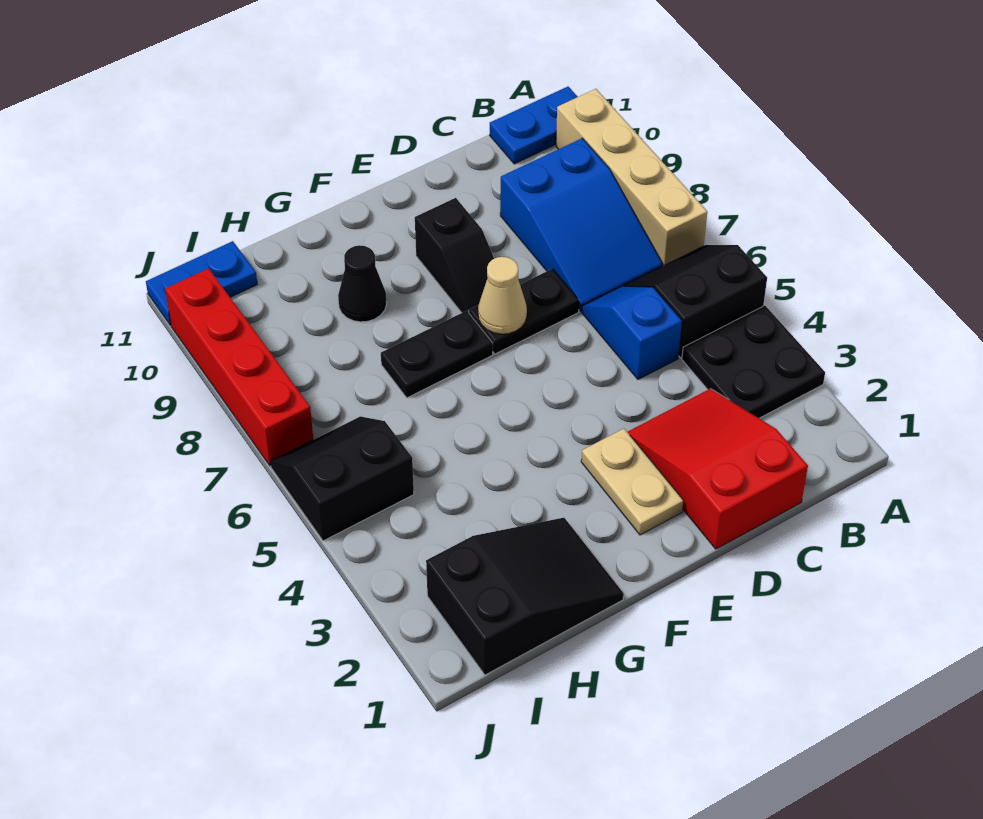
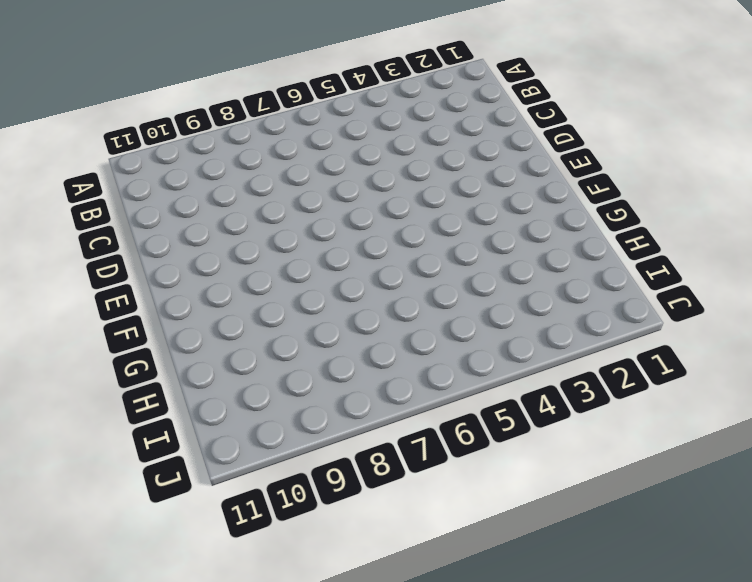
none -> black plate A3:B4 level 1
none -> black slope A5:B6 level 1 top 5
none -> tan brick A7:A10 level 1

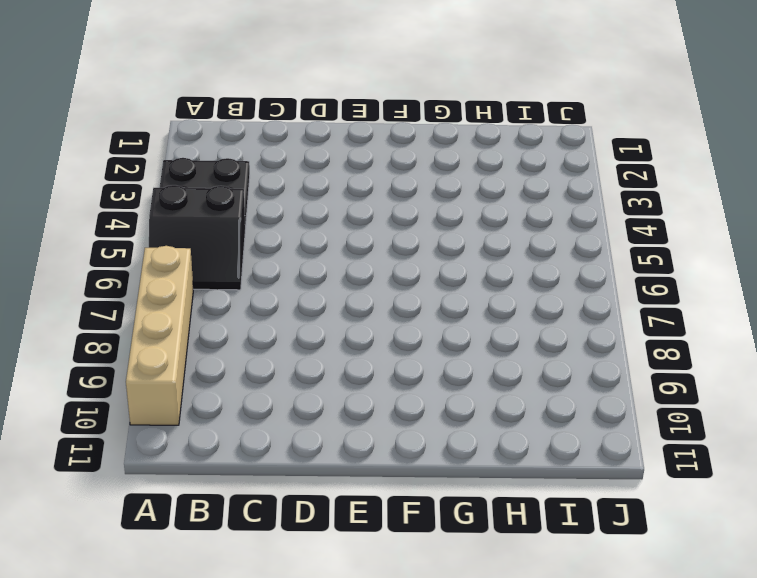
none -> blue plate A11:B11 level 1
none -> blue slope B7:C9 level 1 top 9
none -> red slope C1:D3 level 1 top 1

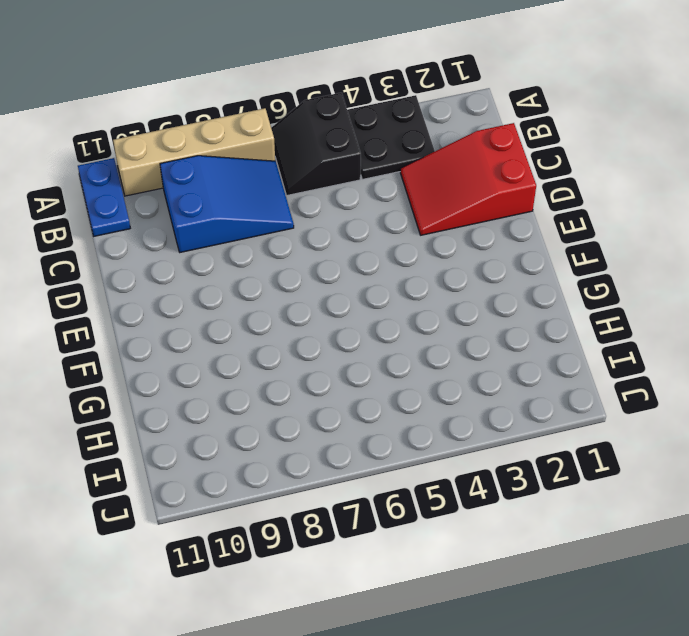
none -> blue slope C5:C6 level 1 top 5
none -> black plate D7:E7 level 1
none -> tan plate E2:E3 level 1

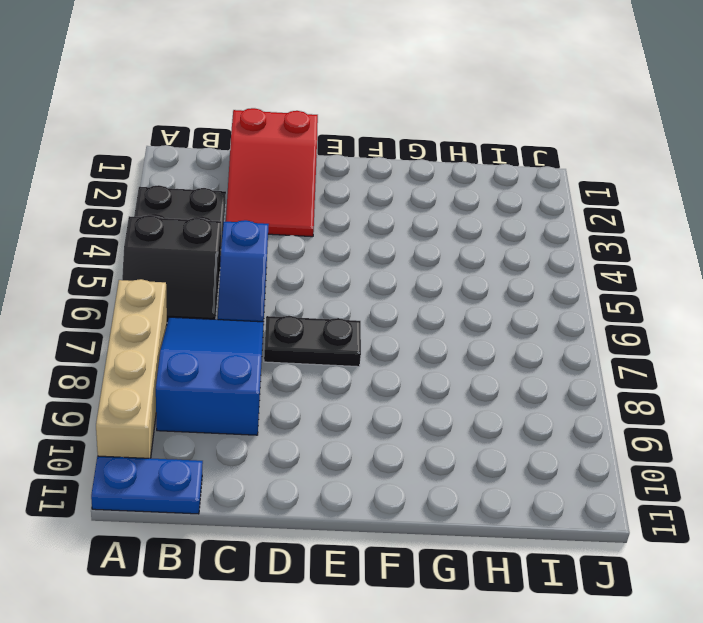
none -> tan plate E2:E3 level 1
none -> black slope E8:E9 level 1 top 9
none -> black plate F7:G7 level 1

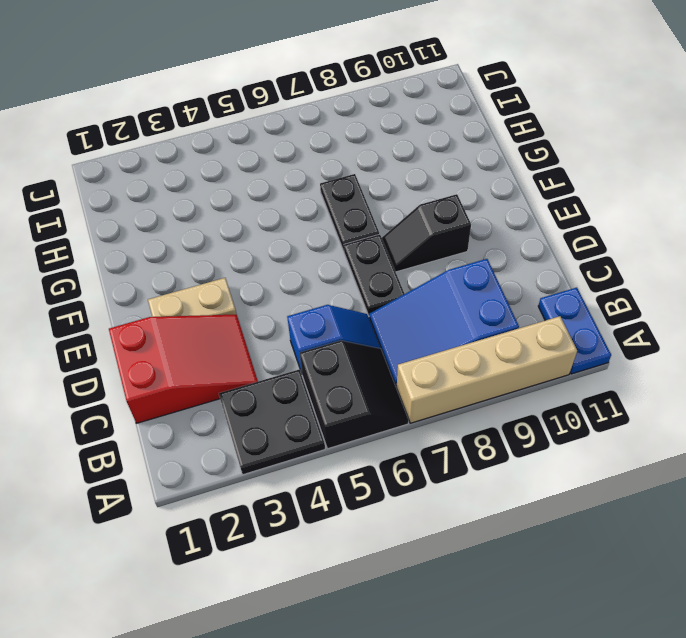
none -> black slope G1:I2 level 1 top I
none -> black cone G9 level 1
none -> black slope I5:J6 level 1 top 5

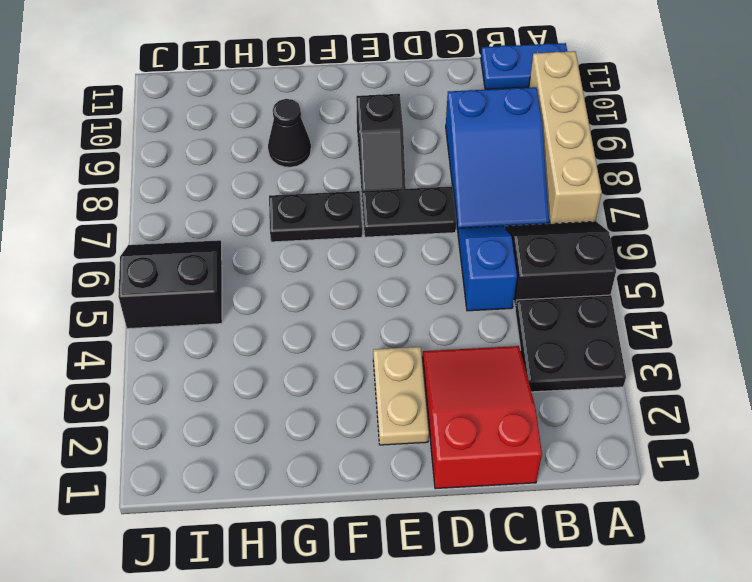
none -> black slope G1:I2 level 1 top I
none -> blue plate I11:J11 level 1
none -> red brick J7:J10 level 1

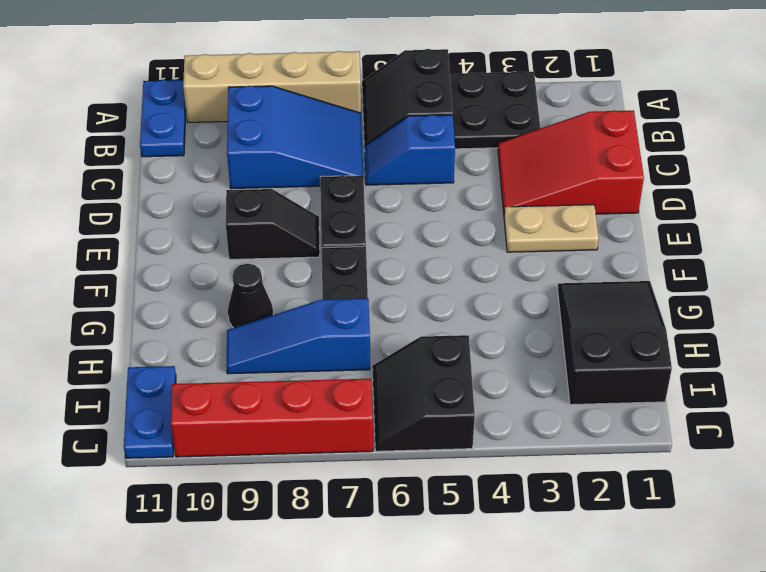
blue slope H7:H9 level 1 top 7 -> none
none -> tan cone E7 level 2

